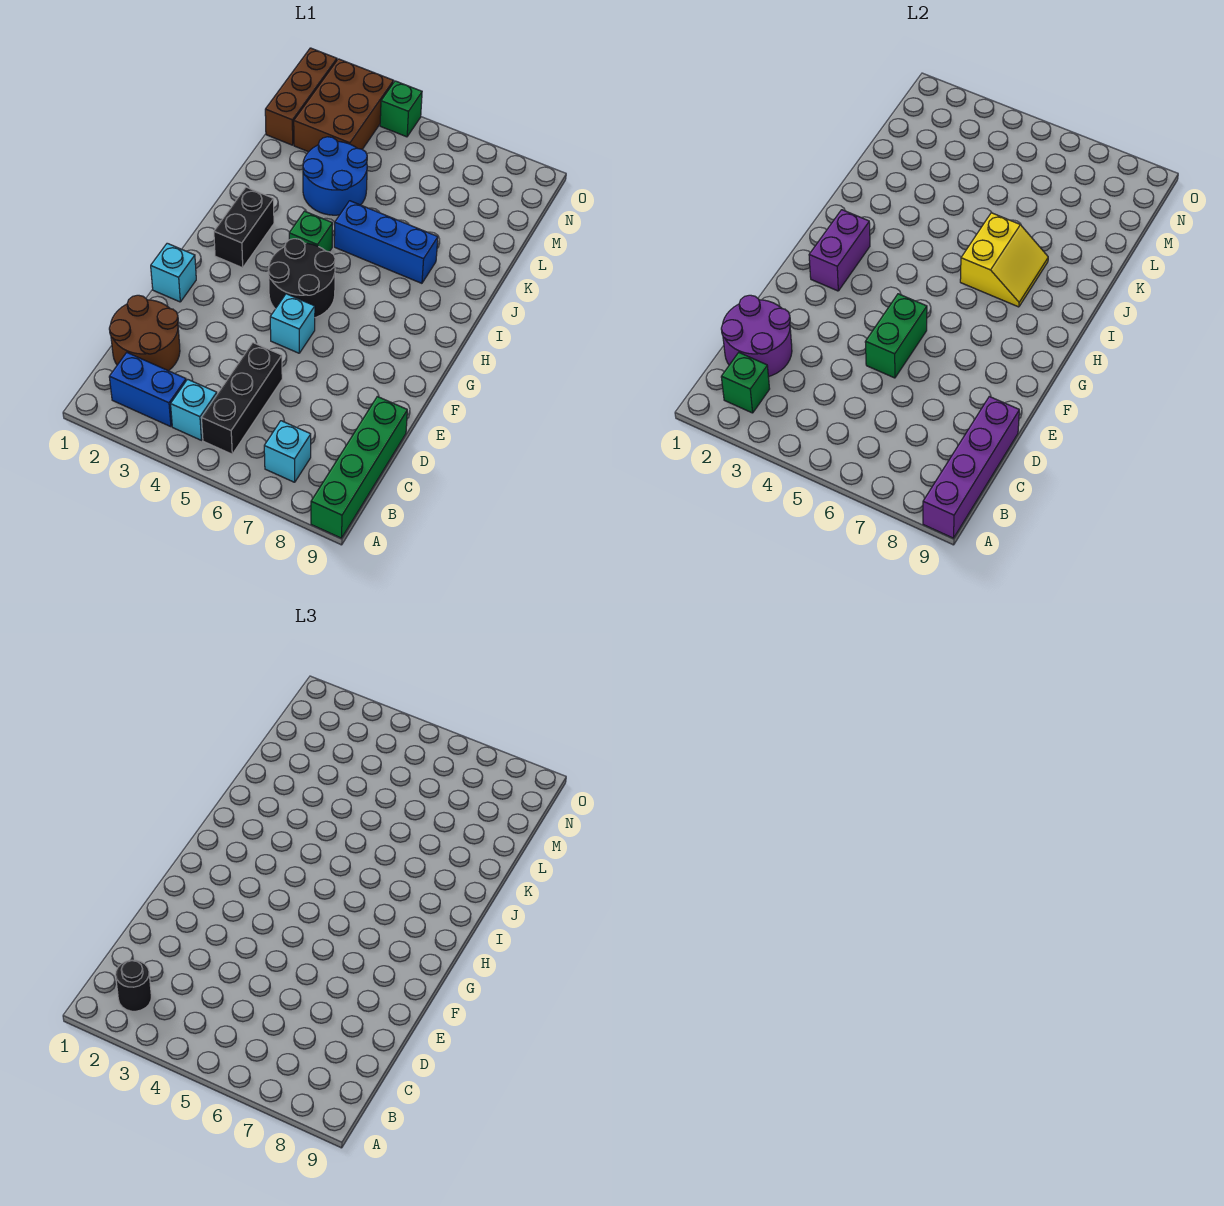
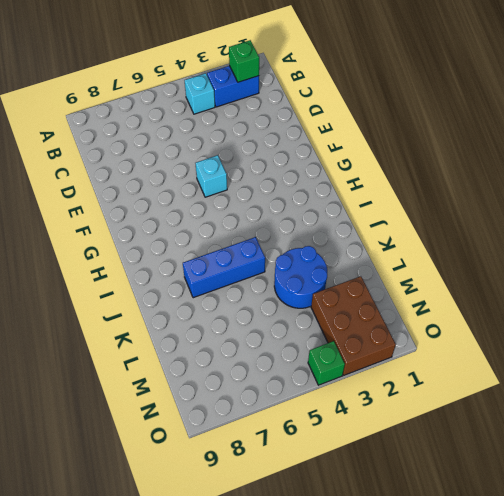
none -> green brick A9:D9 level 1
none -> black brick B5:D5 level 1
none -> cyan brick B7 level 1

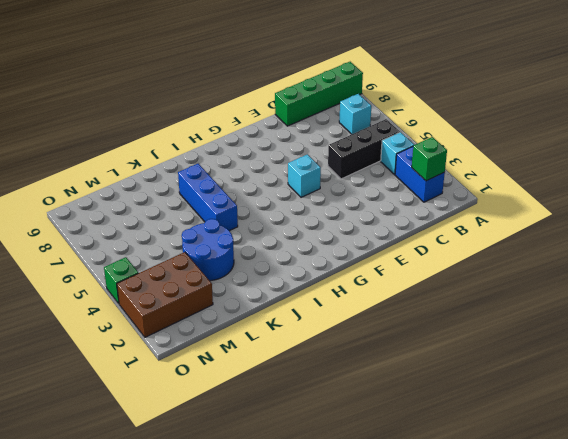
none -> brown round brick C1:D2 level 1
none -> cyan brick F1 level 1
none -> black round brick G4:H5 level 1

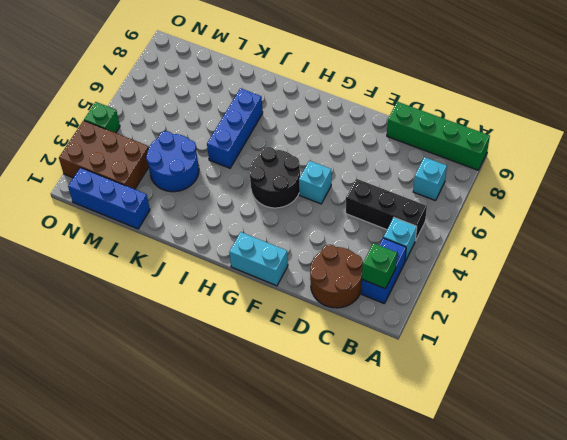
cyan brick F1:G1 level 1 -> cyan brick F1 level 1
blue brick L1:N1 level 1 -> brown brick M1:O1 level 1
none -> black brick H2:I2 level 1
none -> green brick I4 level 1
none -> purple brick A9:D9 level 2

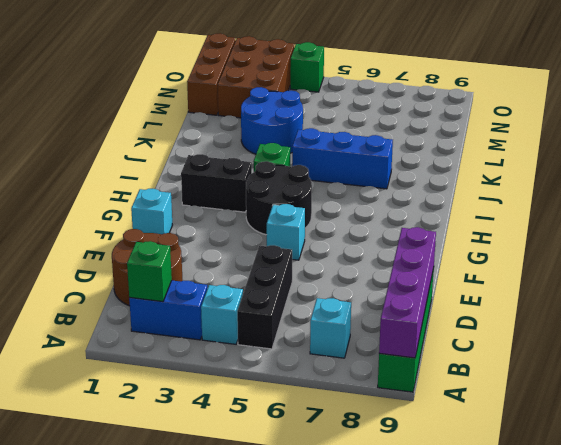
black brick H2:H3 level 1 -> black brick H2:I2 level 1
none -> purple round brick C1:D2 level 2
none -> green brick E5:F5 level 2
none -> purple brick G2:H2 level 2

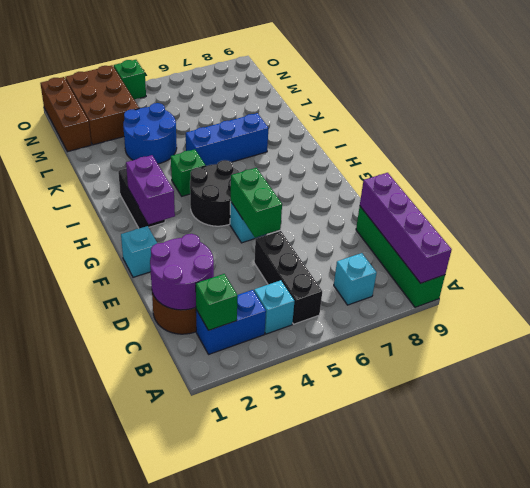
none -> yellow slope I6:J7 level 2 top 6
none -> black round brick B2 level 3

